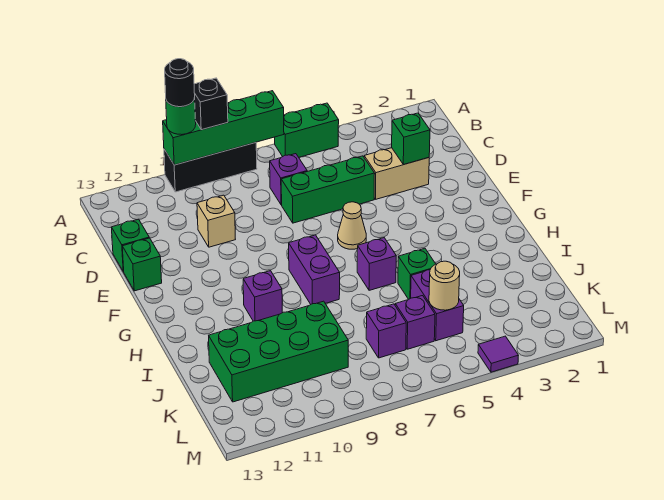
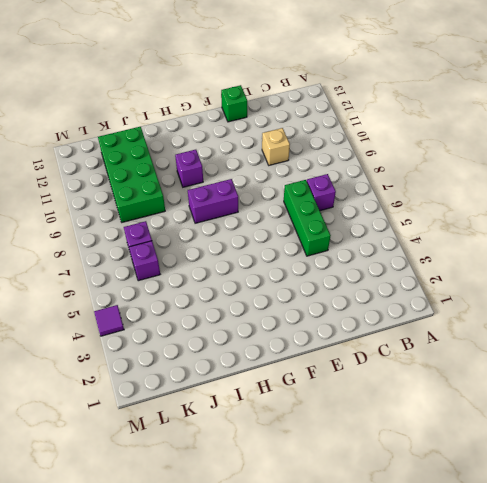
none -> green brick A5:A6 level 1
none -> black brick A8:A10 level 1
none -> tan brick D3:D4 level 1

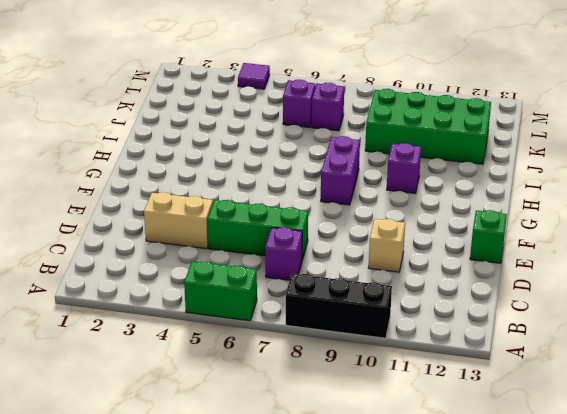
none -> green brick D13 level 1
none -> tan cone F6 level 1
none -> purple brick H6 level 1

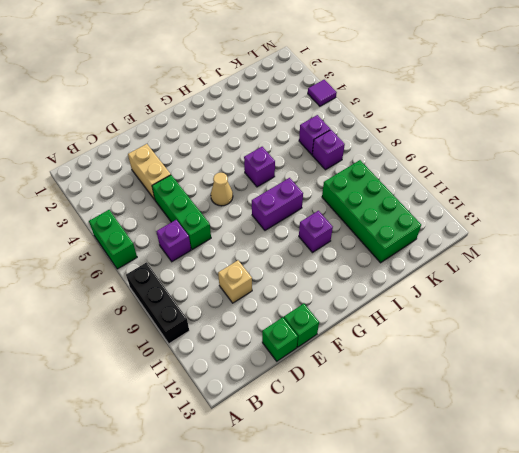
none -> green brick I5 level 1
none -> purple brick J5:K5 level 1
none -> green brick A7:A10 level 2

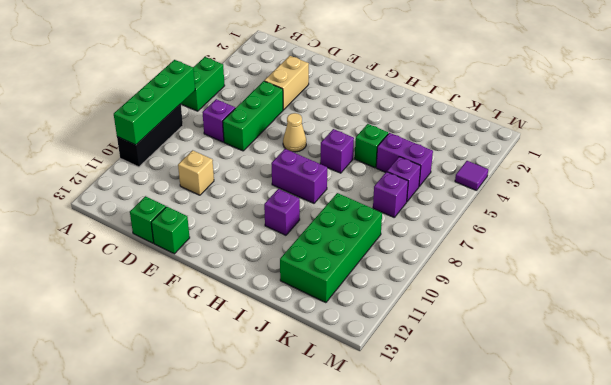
none -> green brick D3 level 2
none -> tan round brick K5 level 2
none -> black brick A9 level 3

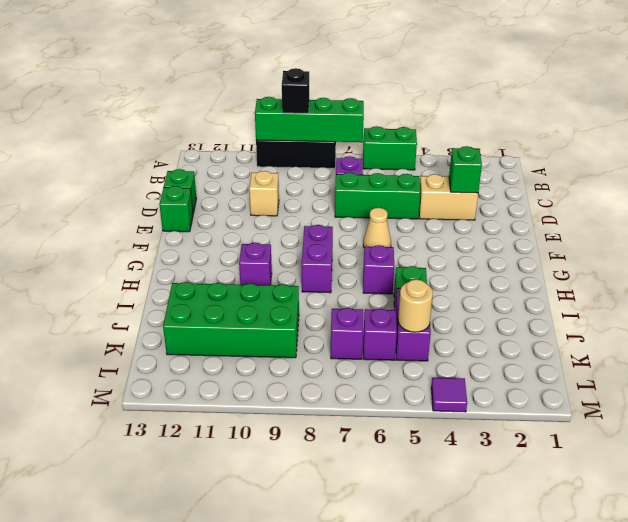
none -> green round brick A10 level 3
none -> black round brick A10 level 4

